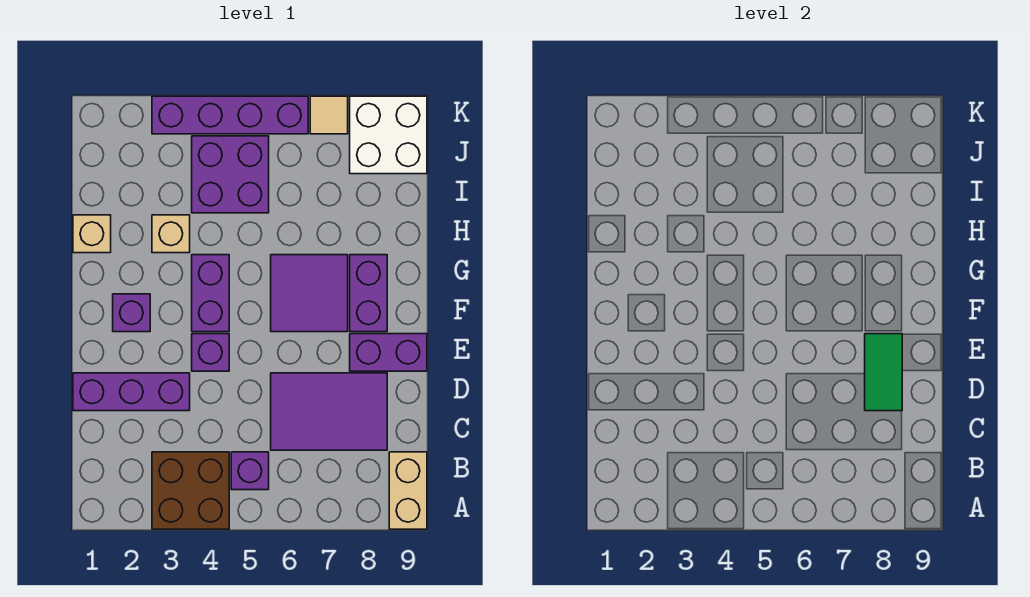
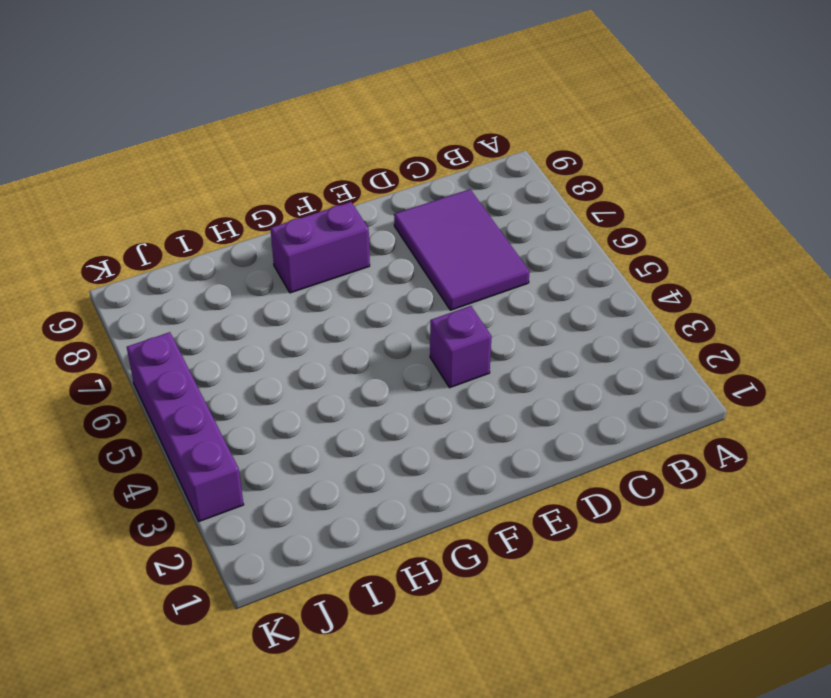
none -> brown brick A3:B4 level 1
none -> tan brick A9:B9 level 1
none -> purple brick B5 level 1

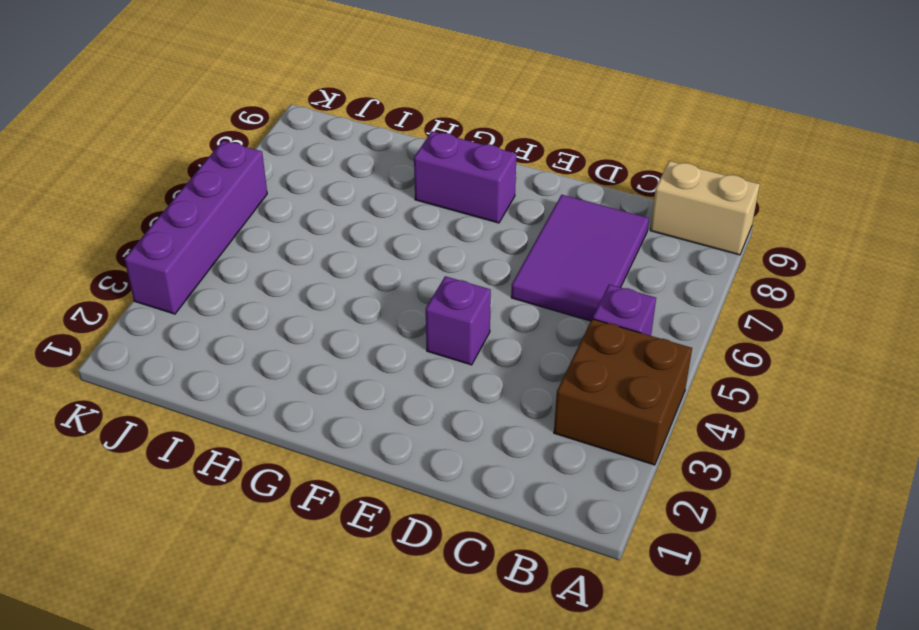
none -> purple brick D1:D3 level 1
none -> purple brick E8:E9 level 1
none -> purple brick F2 level 1

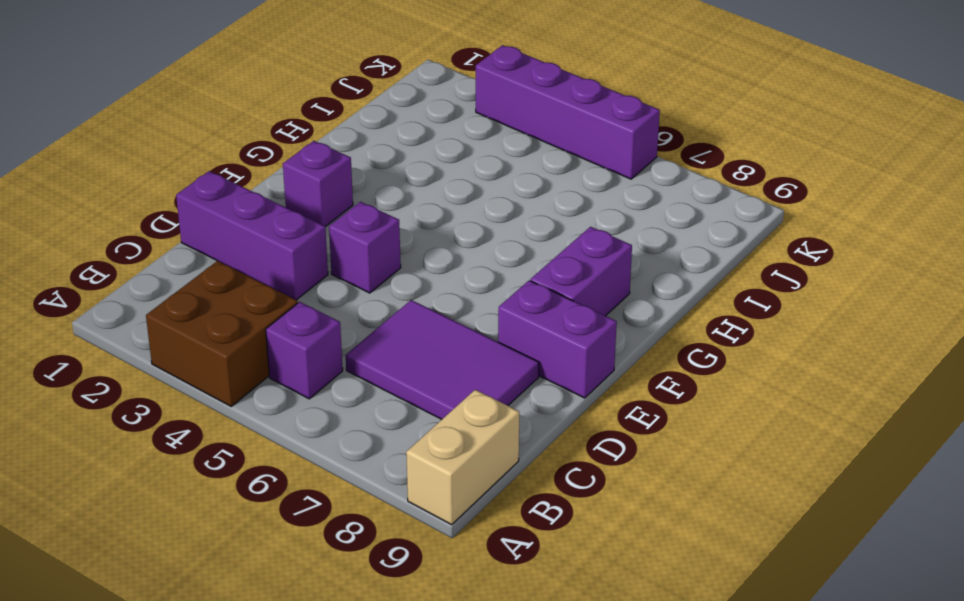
none -> purple brick F4:G4 level 1
none -> purple tile F6:G7 level 1
none -> tan brick H1 level 1

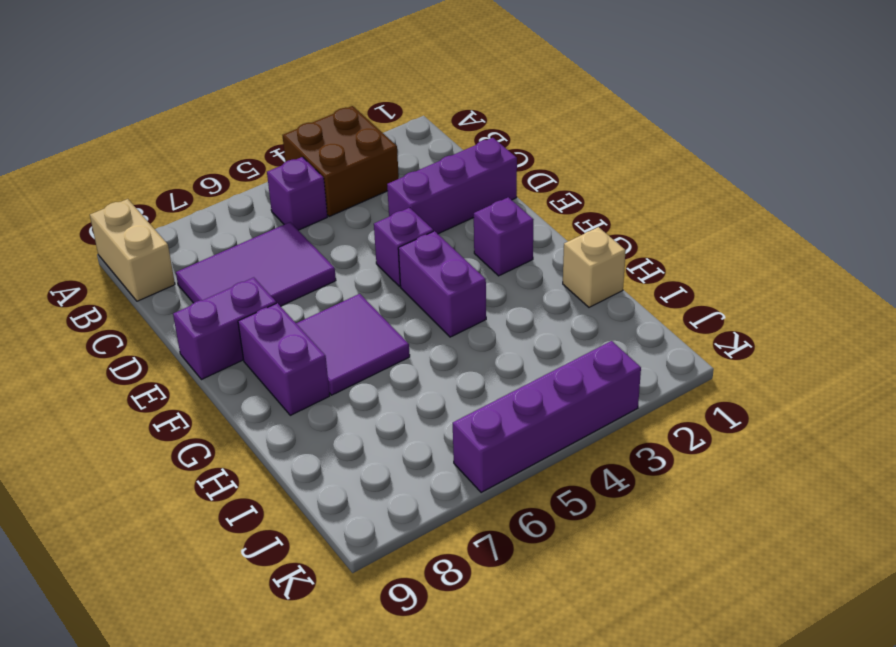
none -> tan brick H3 level 1
none -> purple brick I4:J5 level 1
none -> white brick J8:K9 level 1

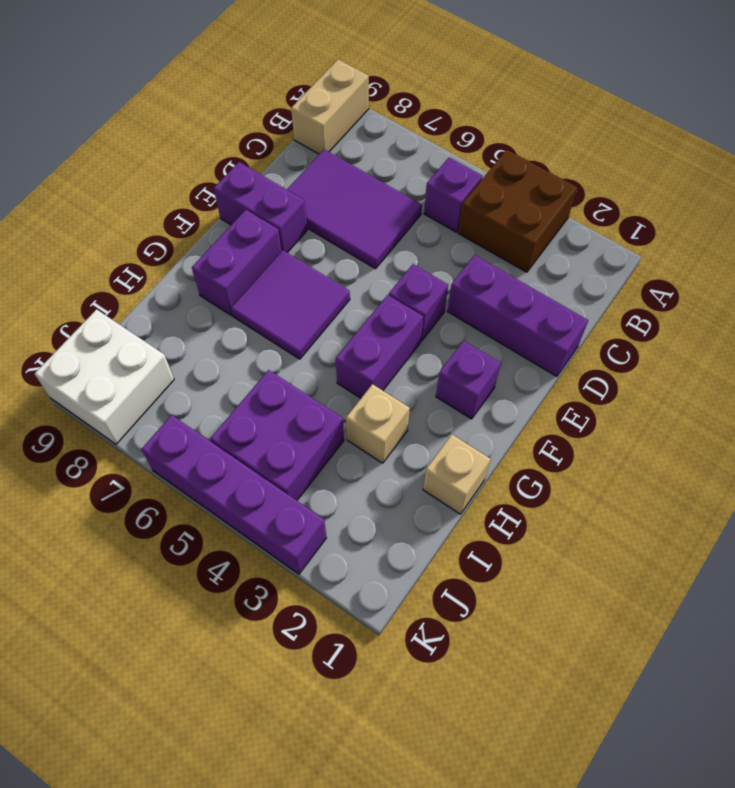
none -> tan tile K7 level 1
none -> green tile D8:E8 level 2

